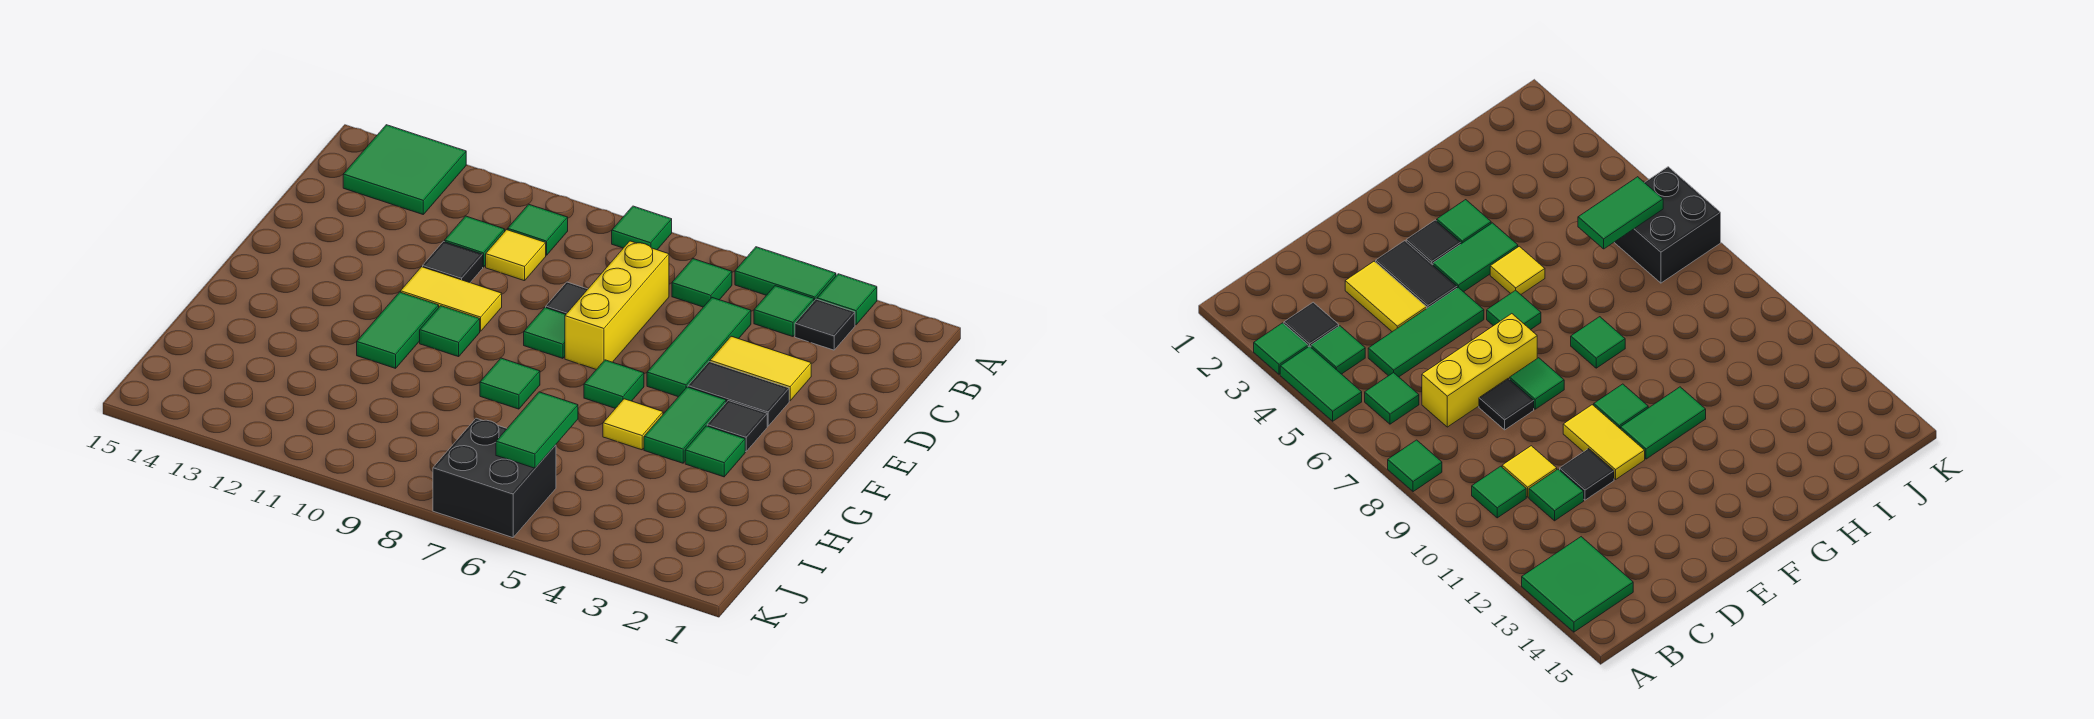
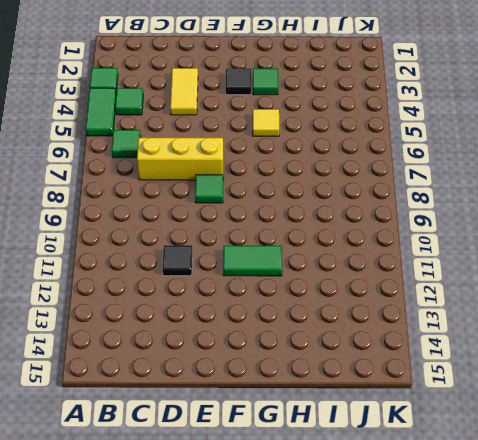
none -> green tile A8 level 1
none -> green tile A13:B14 level 1
none -> black tile B3 level 1

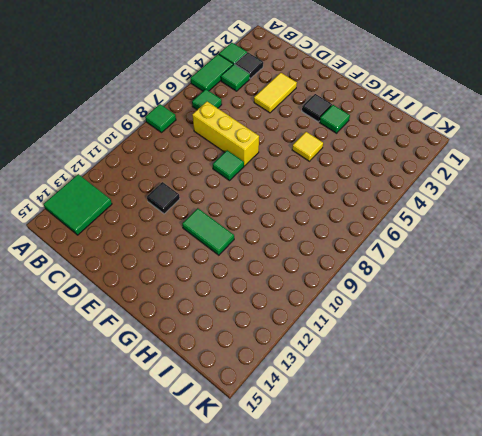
none -> green tile B10 level 1
none -> green tile C5:E5 level 1
none -> yellow tile C10 level 1

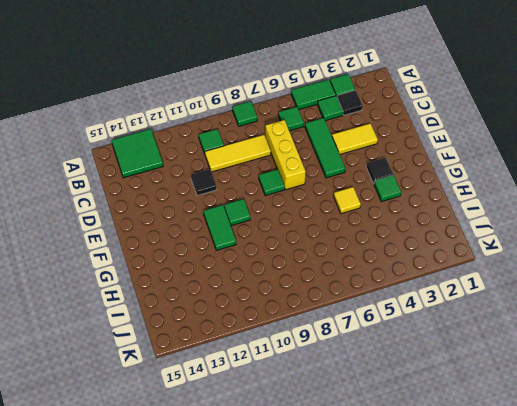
yellow tile C8:C10 level 1 -> yellow tile C10 level 1
none -> green tile C11 level 1
none -> black tile D8 level 1
none -> black tile E3:E4 level 1

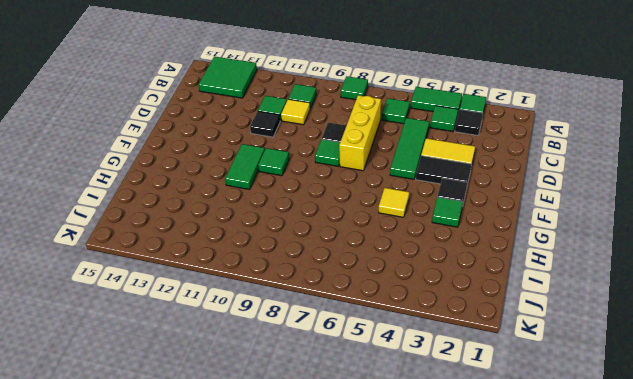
none -> yellow tile E10:E11 level 1
none -> green tile F4:G4 level 1
none -> green tile F6 level 1

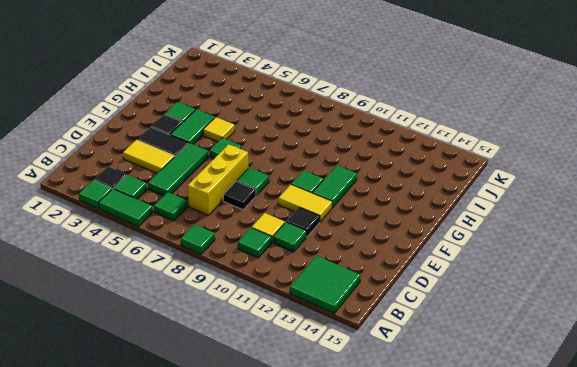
none -> green tile G8 level 1
none -> black brick J6:K7 level 1
none -> green tile I6:J6 level 2

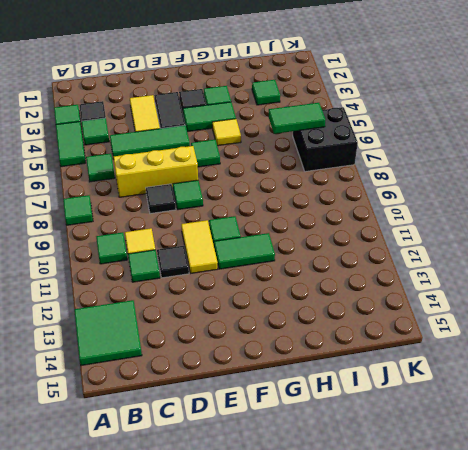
green tile I3 level 1 -> green tile G8 level 1

